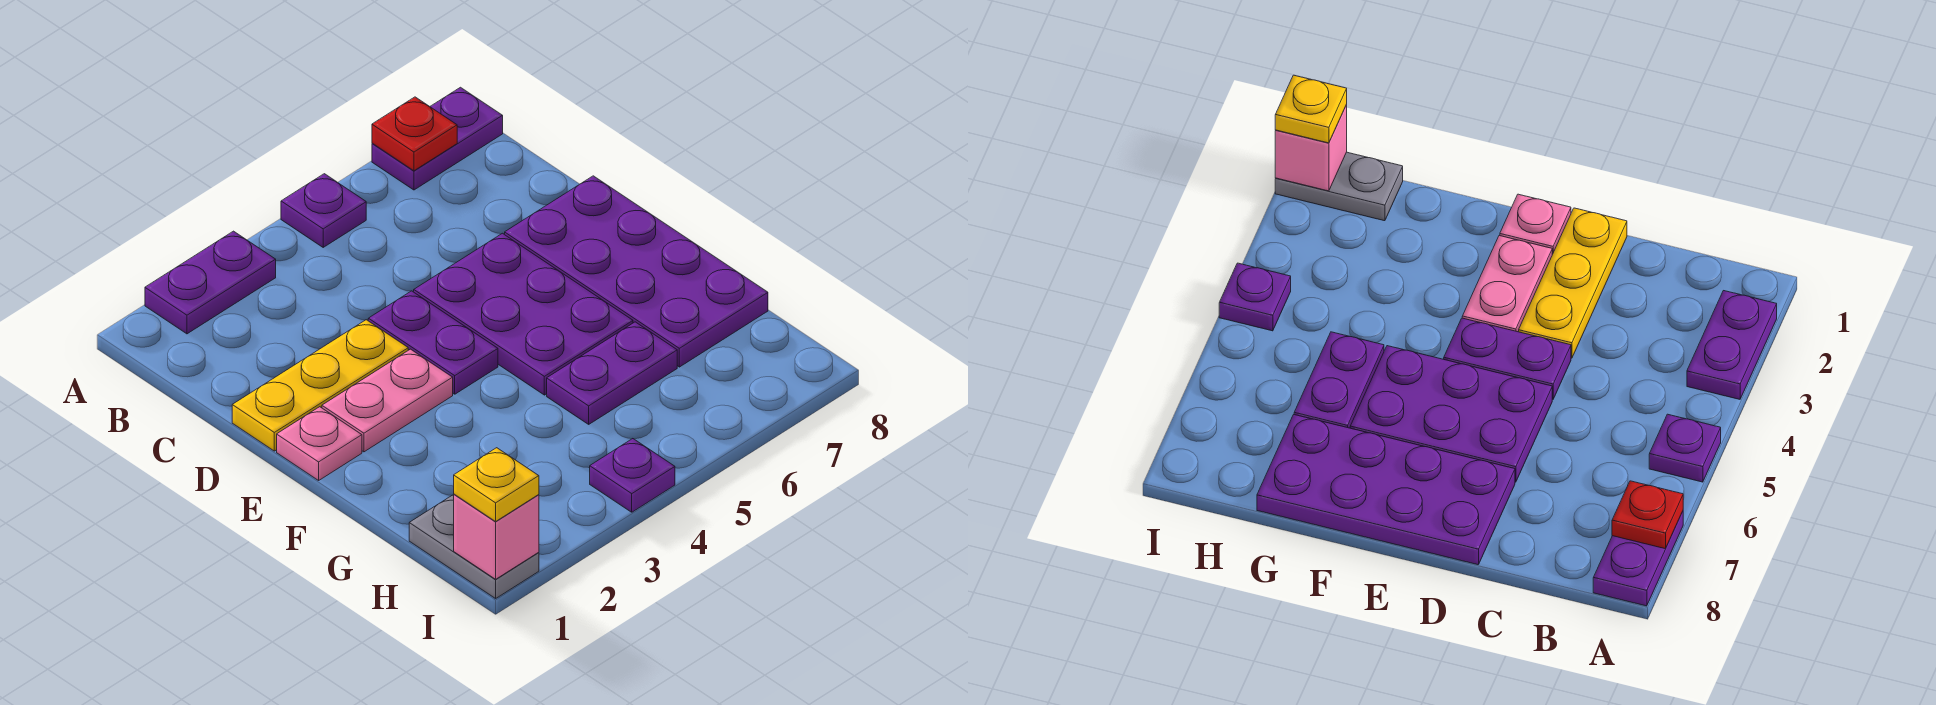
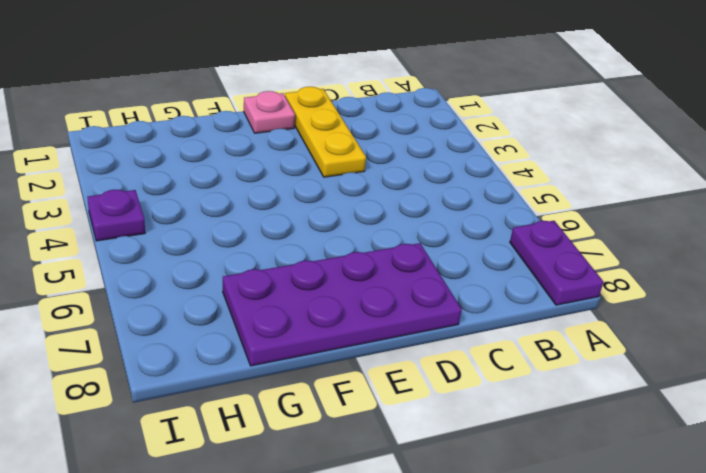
none -> purple plate A2:A3 level 1
none -> purple plate A5 level 1
none -> purple plate D4:E4 level 1

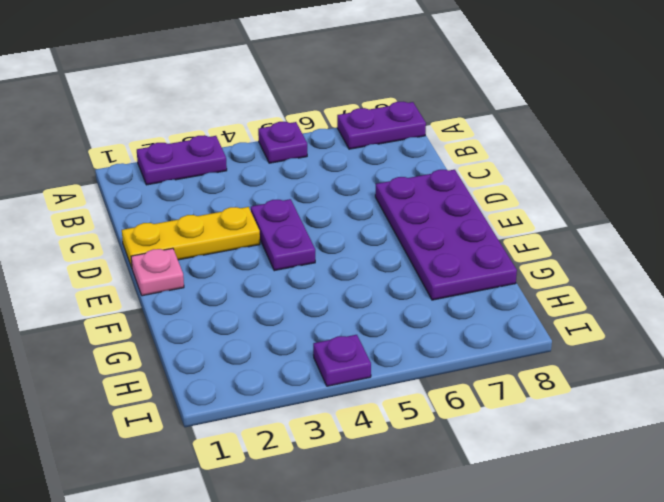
none -> purple plate D5:F6 level 1
none -> pink plate E2:E3 level 1
none -> purple plate G5:G6 level 1

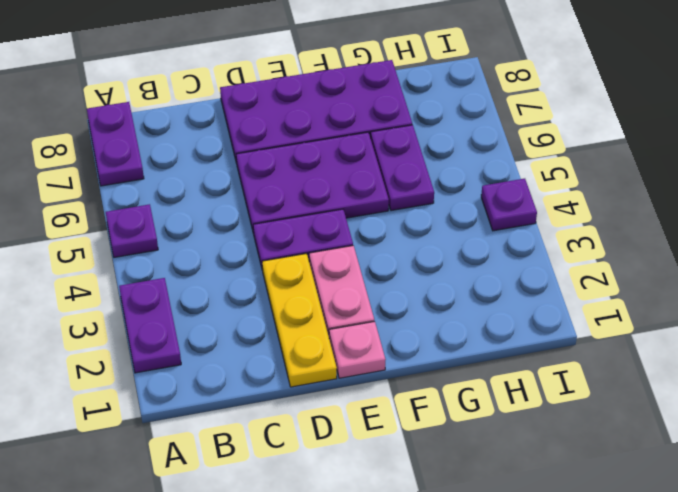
none -> grey plate H1:I1 level 1
none -> red plate A7 level 2
none -> pink brick I1 level 2

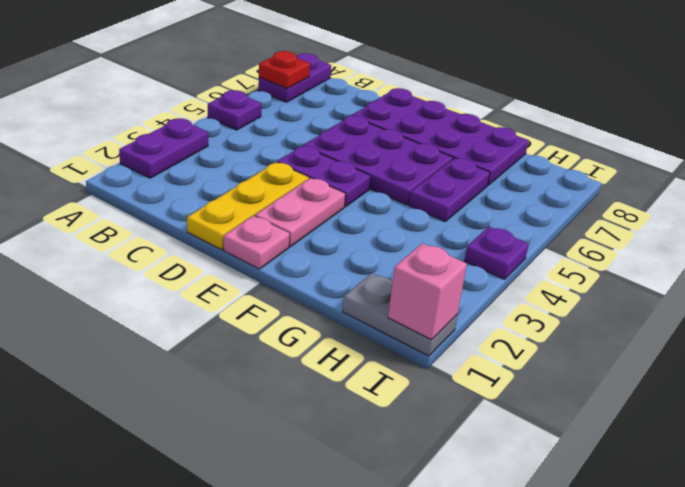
none -> yellow plate I1 level 3

